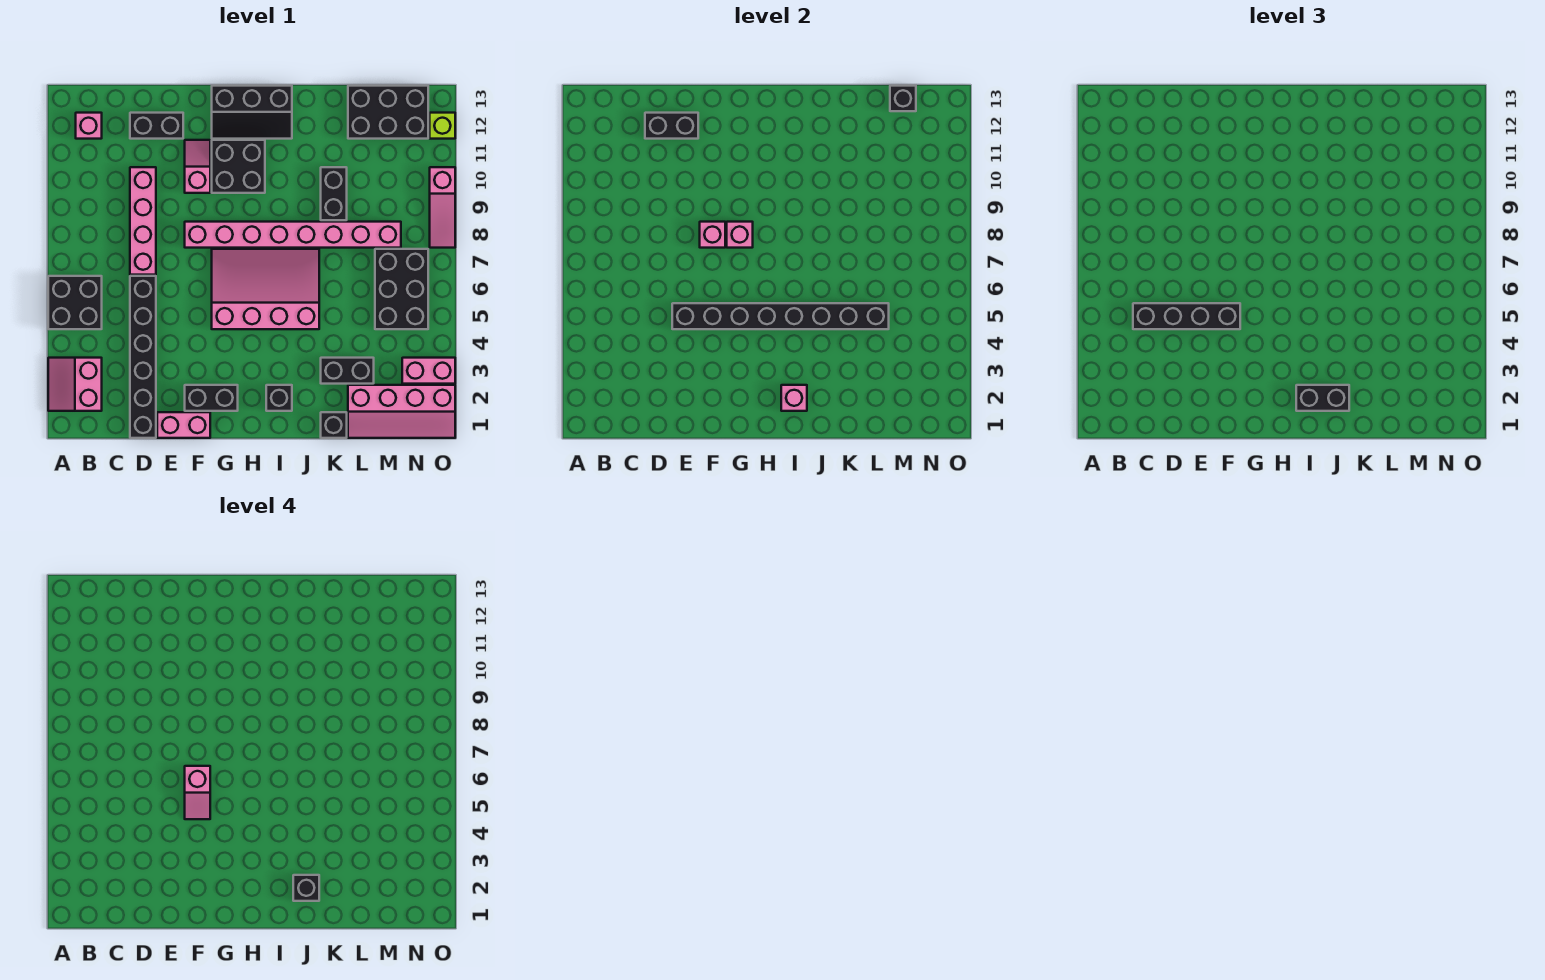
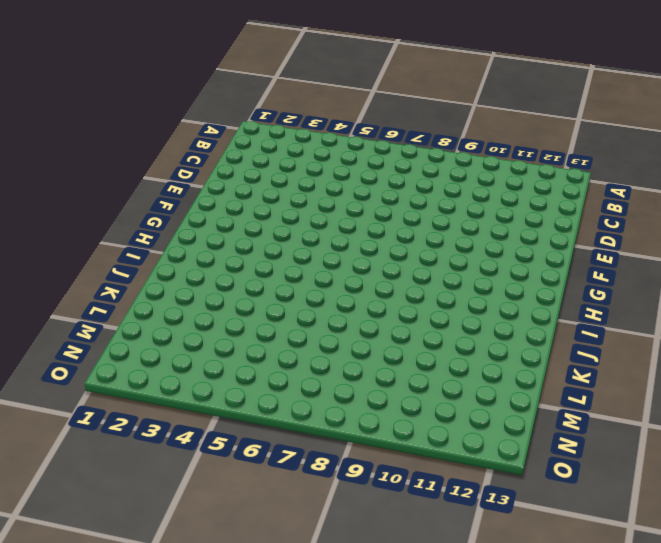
none -> pink slope A2:B3 level 1 top B
none -> black brick A5:B6 level 1
none -> pink brick B12 level 1
none -> black brick D1:D6 level 1

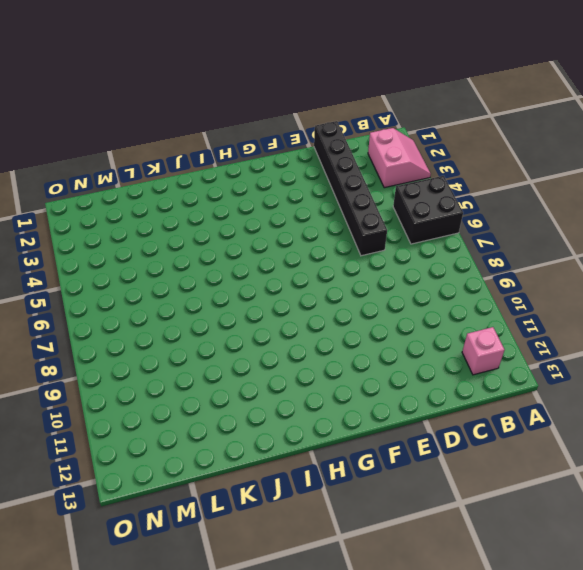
none -> pink brick D7:D10 level 1
none -> black brick D12:E12 level 1
none -> pink brick E1:F1 level 1
none -> black brick F2:G2 level 1

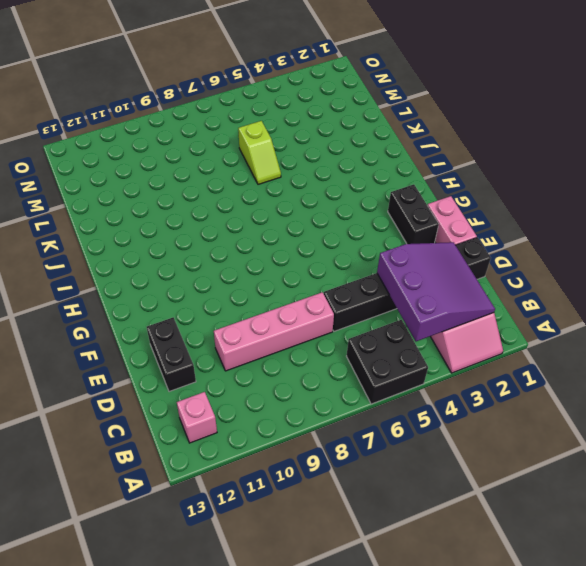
purple slope B2:D4 level 2 top 4 -> none
lime slope K6:L6 level 1 top L -> none
none -> pink brick F8:M8 level 1
none -> pink slope F10:F11 level 1 top 10
none -> pink slope G5:J7 level 1 top 5
none -> black brick G10:H11 level 1

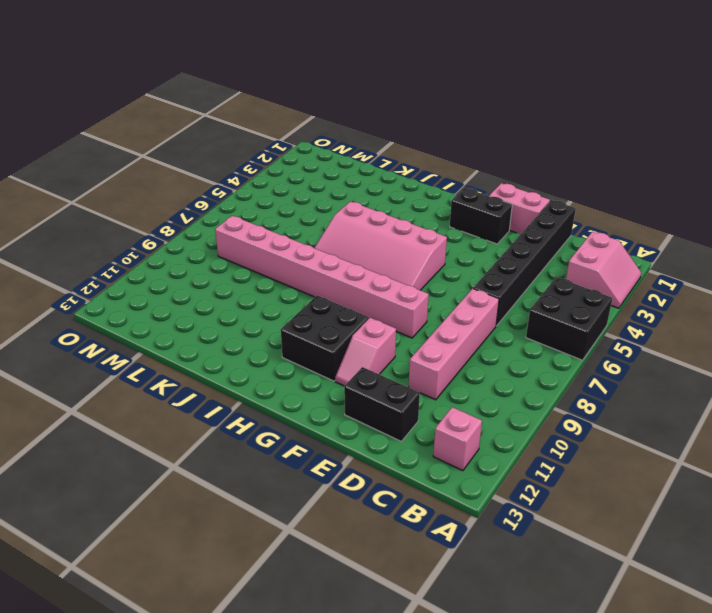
none -> black slope G12:I13 level 1 top 13
none -> black brick I2 level 1
none -> black brick K1 level 1
none -> black brick K3:L3 level 1

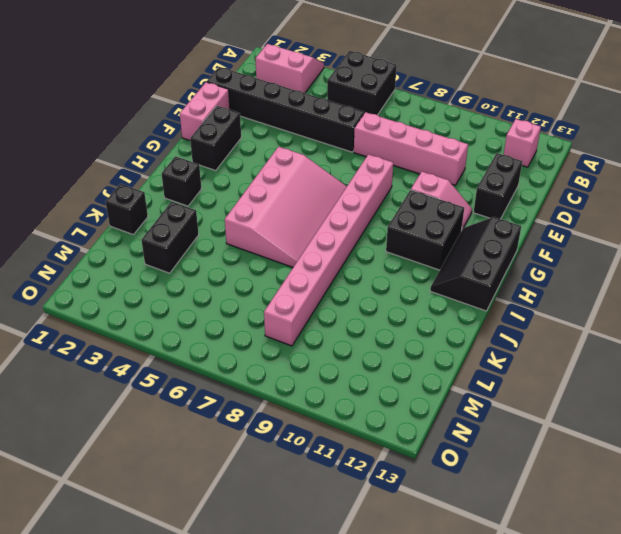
none -> black brick K9:K10 level 1
none -> pink slope L1:O2 level 1 top 2
none -> black brick L12:N13 level 1
none -> black brick M5:N7 level 1

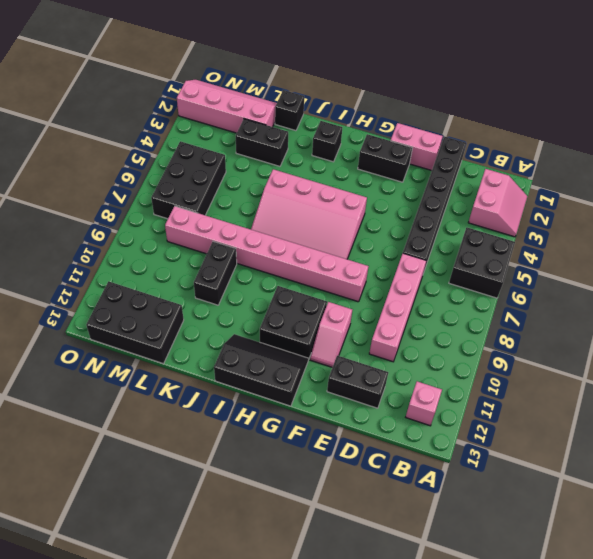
none -> pink brick N3:O3 level 1
none -> pink slope O8:O10 level 1 top 10
none -> lime brick O12 level 1
none -> black brick D12:E12 level 2

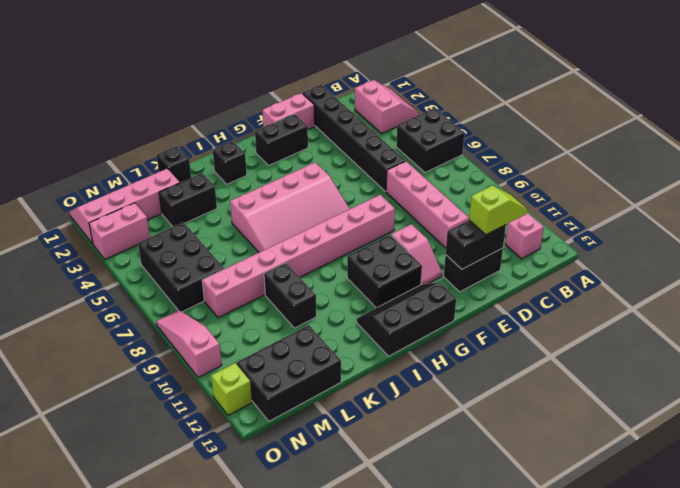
lime slope C12:D12 level 3 top D -> none
none -> black brick E5:L5 level 2
none -> pink brick F8 level 2
none -> pink brick G8 level 2
none -> pink brick I2 level 2

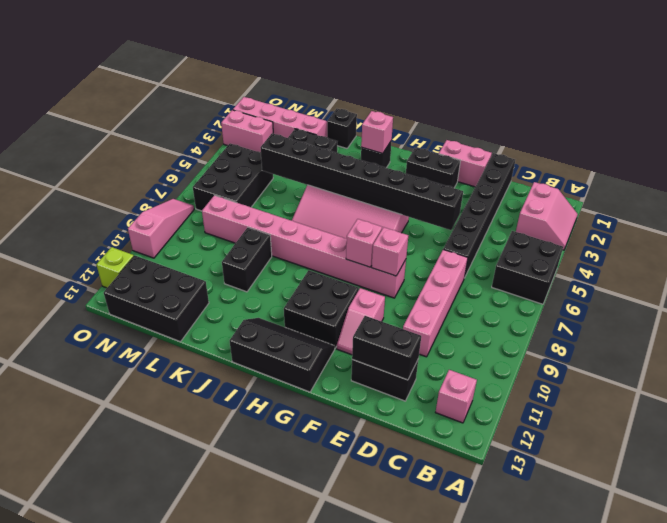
none -> black brick M13 level 2
none -> black brick C5:F5 level 3
none -> black brick I2:J2 level 3
none -> pink slope F5:F6 level 4 top 6

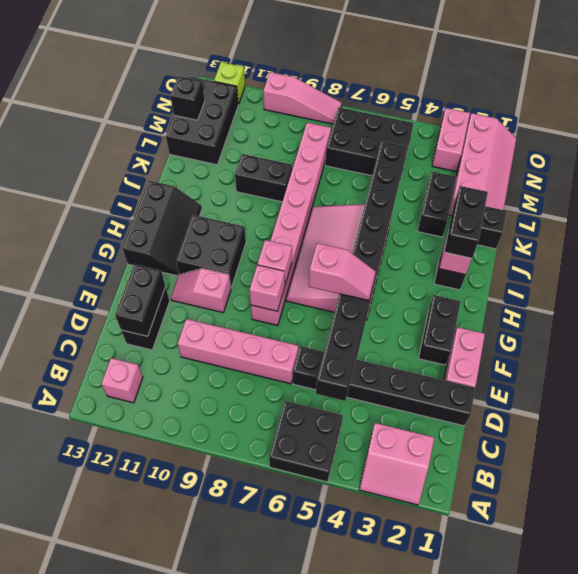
none -> black brick J2 level 4

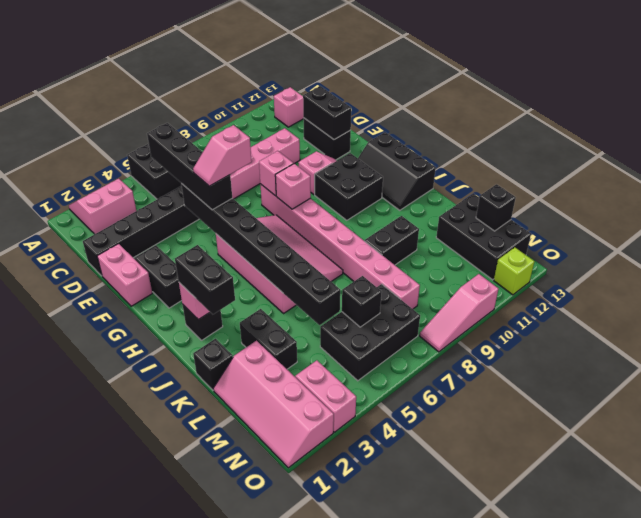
black brick M6 level 2 -> black brick J2 level 4

